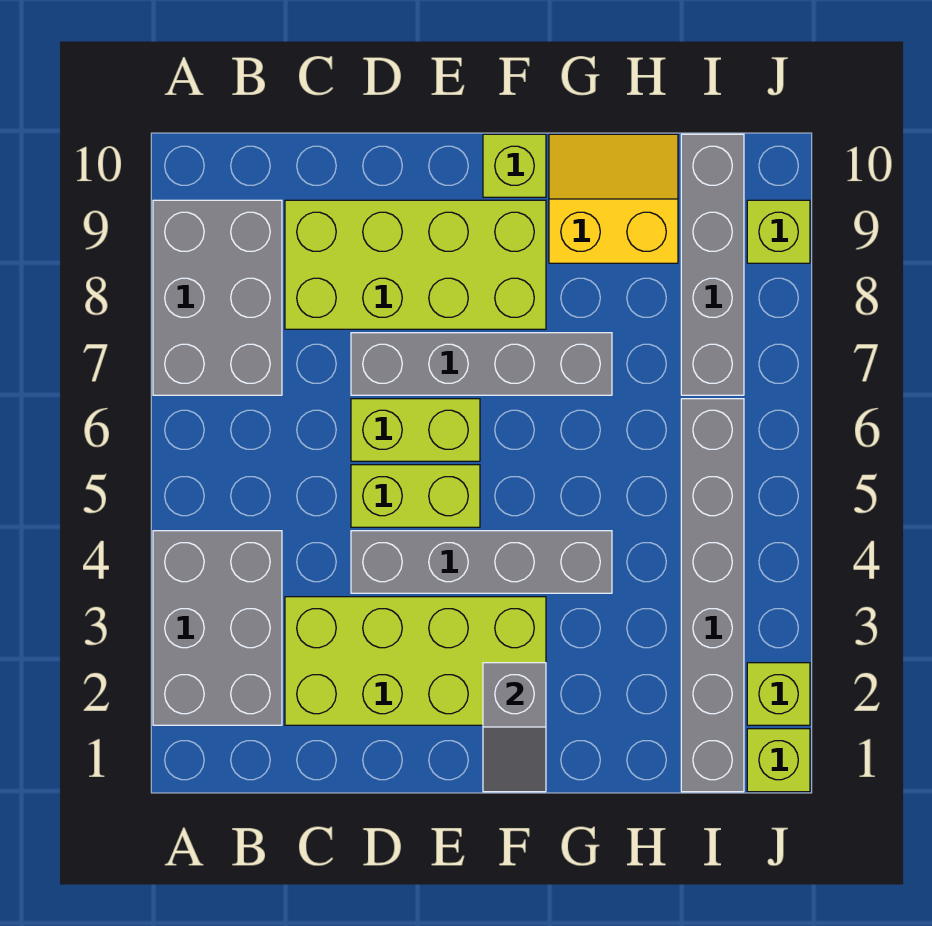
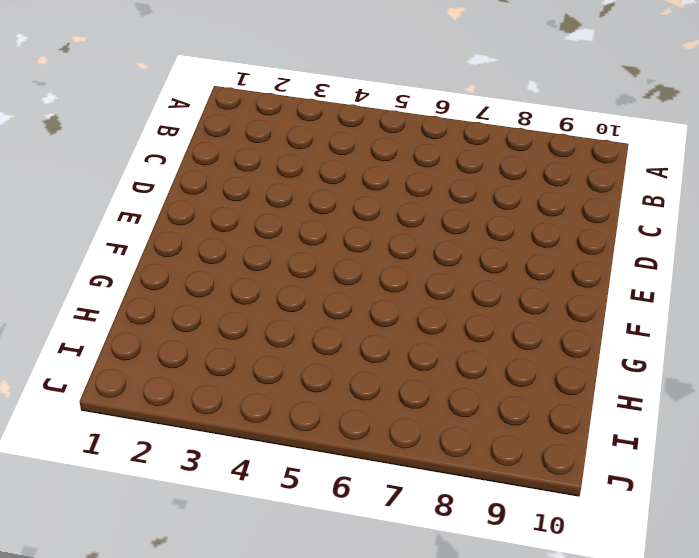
none -> grey brick A2:B4 level 1
none -> grey brick A7:B9 level 1
none -> lime brick C2:F3 level 1

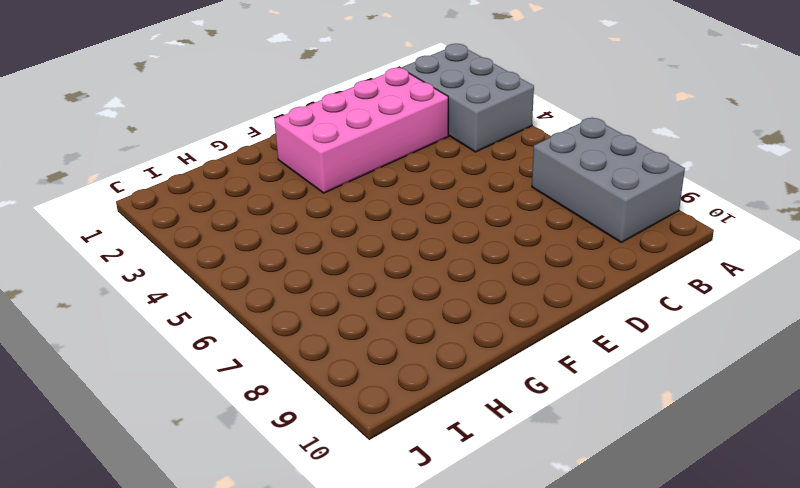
pink brick C2:F3 level 1 -> lime brick C2:F3 level 1
none -> lime brick C8:F9 level 1
none -> grey brick D4:G4 level 1
none -> lime brick D5:E5 level 1

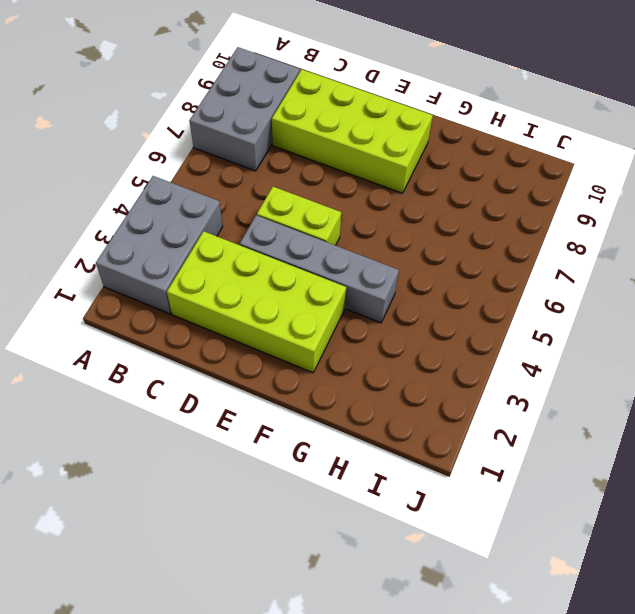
none -> lime brick D6:E6 level 1
none -> grey brick D7:G7 level 1
none -> lime brick F10 level 1

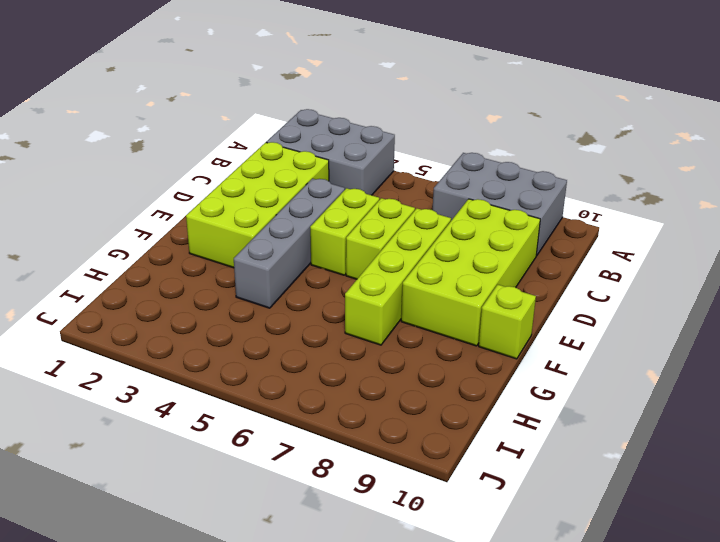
lime brick D7:G7 level 1 -> grey brick D7:G7 level 1
none -> yellow slope G9:H10 level 1 top 9
none -> grey brick I1:I6 level 1
none -> grey brick I7:I10 level 1

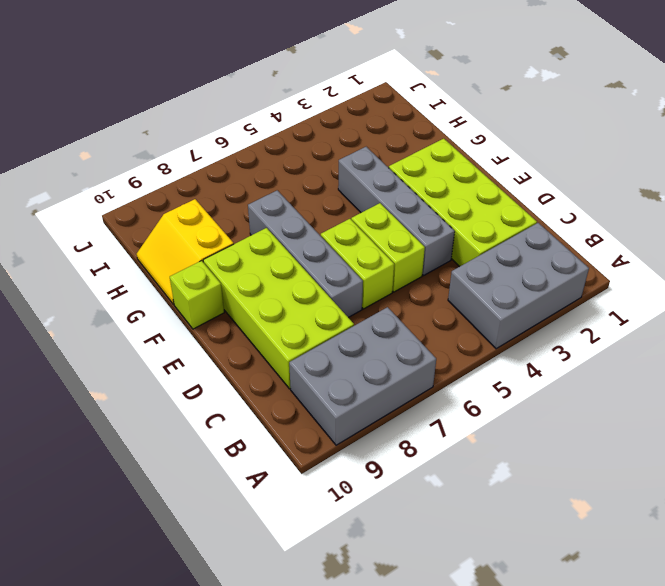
none -> grey brick I1:I6 level 1
none -> grey brick I7:I10 level 1
none -> lime brick J1 level 1

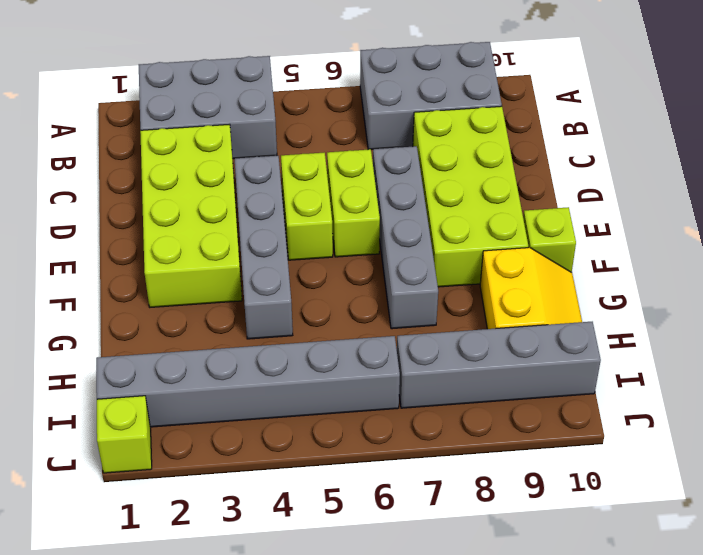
none -> lime brick J2 level 1
none -> lime brick J9 level 1
none -> grey slope F1:F2 level 2 top 2

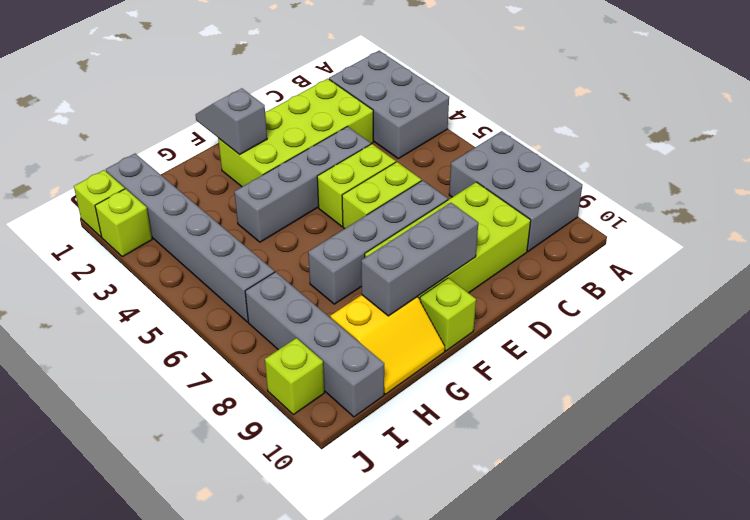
grey brick E9:G9 level 2 -> none

